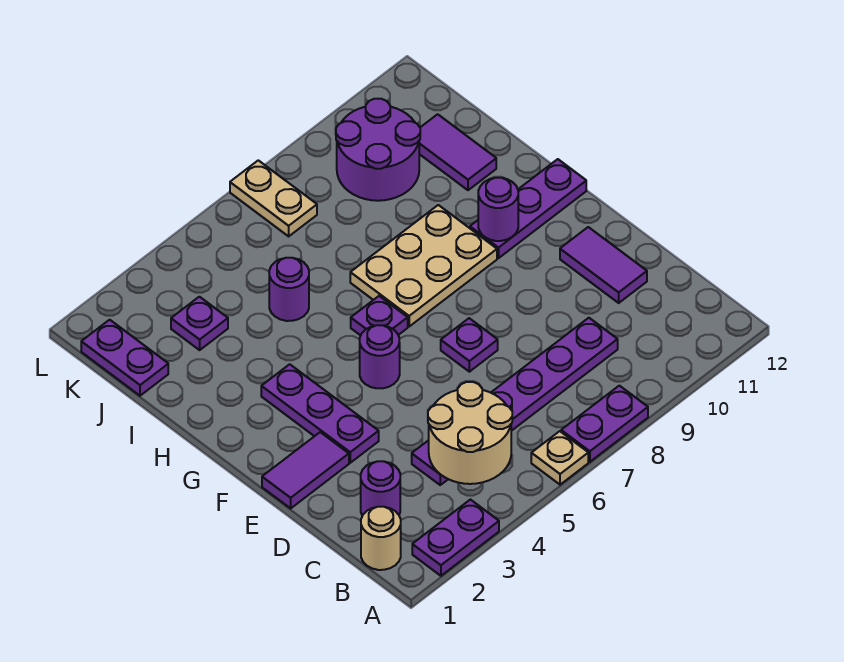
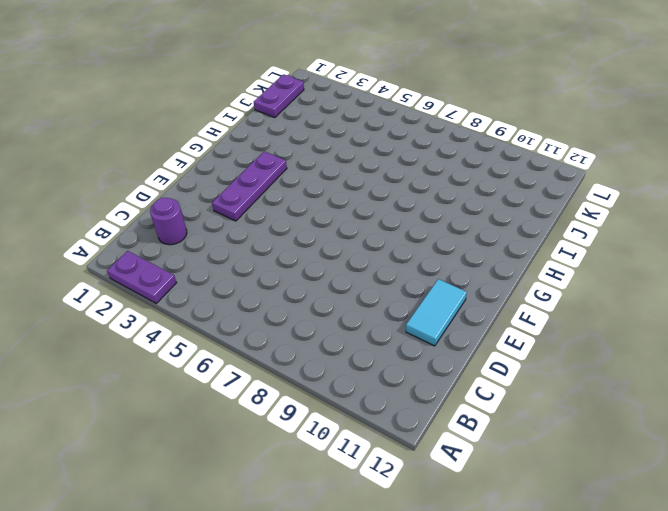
cyan tile D11:E11 level 1 -> purple tile D11:E11 level 1
none -> tan plate A6 level 1
none -> purple plate A7:A8 level 1
none -> tan round brick B1 level 1

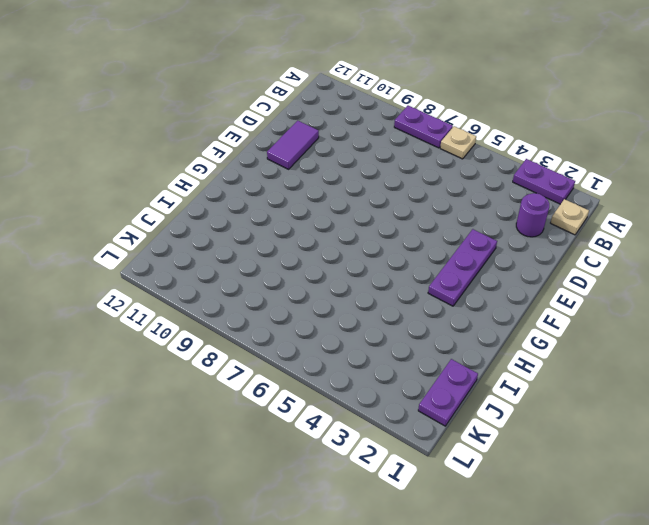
tan plate B1 level 1 -> tan round brick B1 level 1
none -> purple plate C4:C9 level 1
none -> purple tile E1:E2 level 1
none -> purple plate E7 level 1

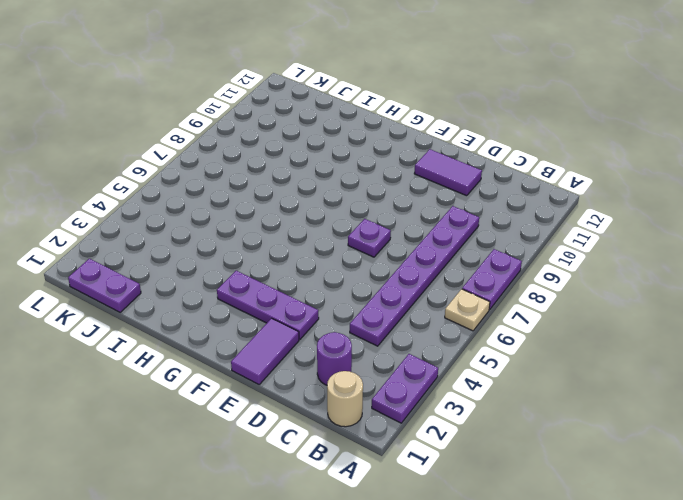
none -> purple round brick F5 level 1
none -> purple plate G6 level 1
none -> tan plate G7:H9 level 1

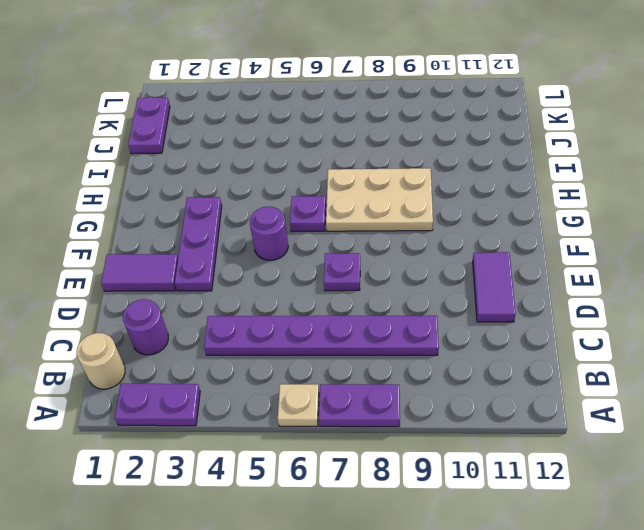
none -> purple plate G10:G12 level 1
none -> purple round brick I5 level 1
none -> purple tile I11:J11 level 1

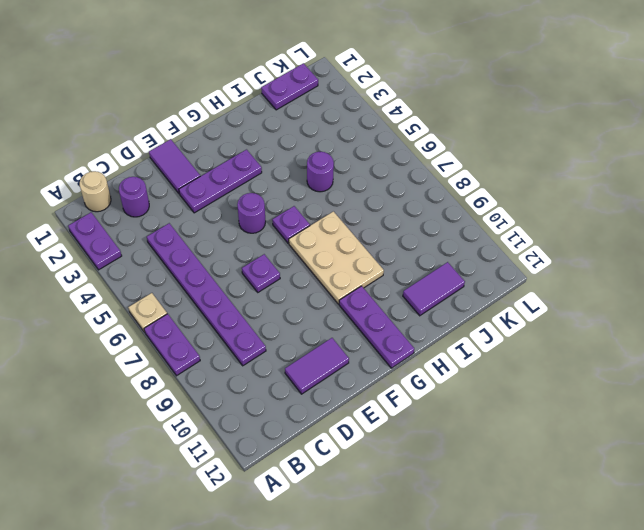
none -> purple plate J3 level 1
none -> purple round brick J9:K10 level 1
none -> tan plate K7:L7 level 1

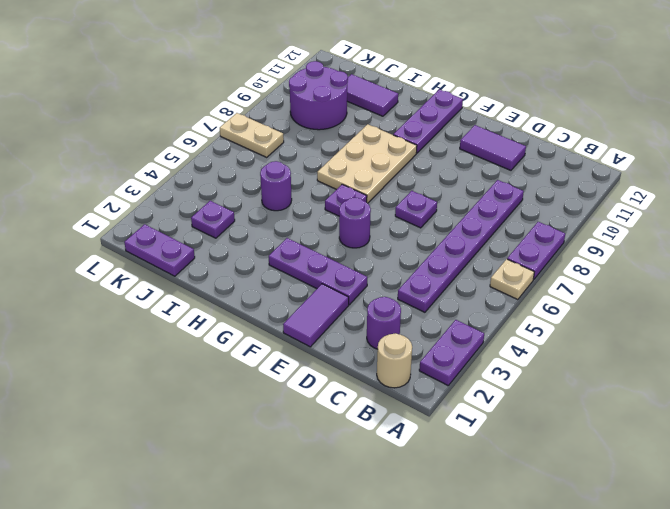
none -> tan round brick B4:C5 level 2
none -> purple round brick G10 level 2

